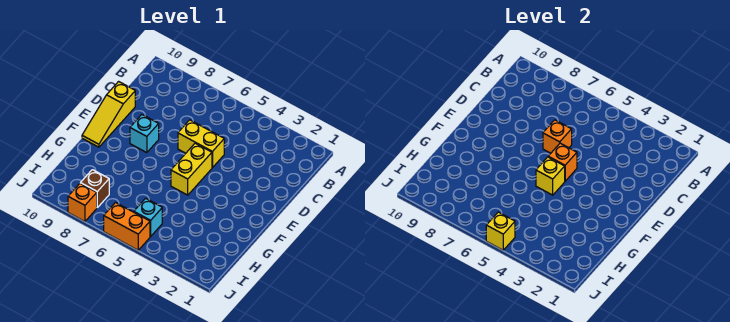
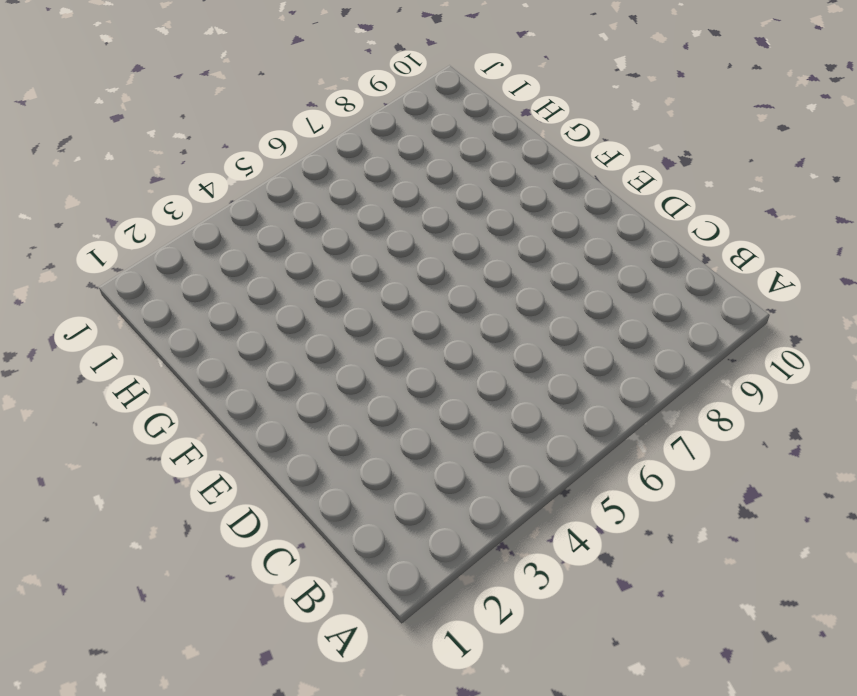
none -> yellow brick D5:D6 level 1
none -> yellow slope D10:F10 level 1 top D
none -> yellow brick E5:F5 level 1

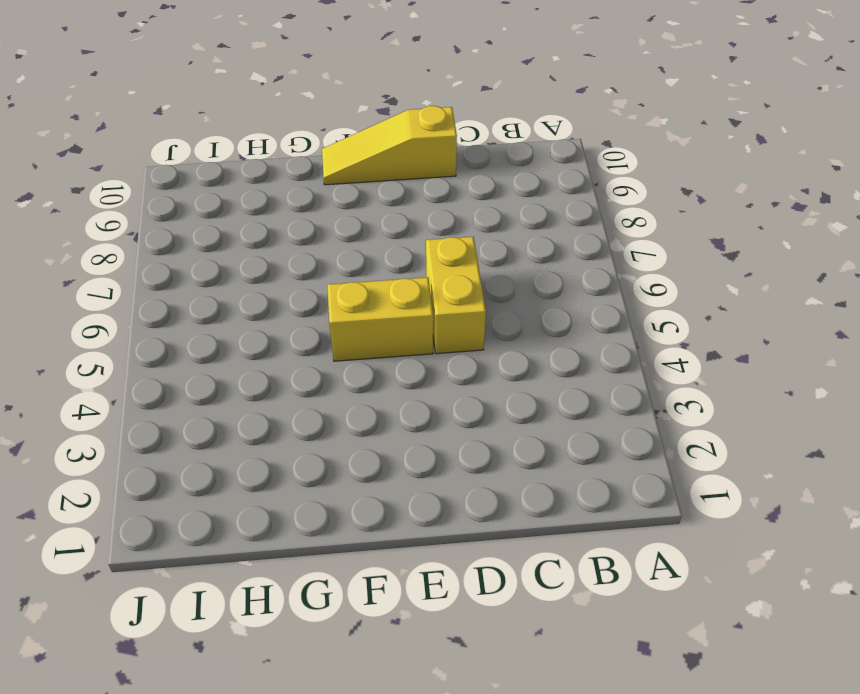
none -> cyan brick E8 level 1
none -> cyan brick I5 level 1
none -> brown brick I8 level 1

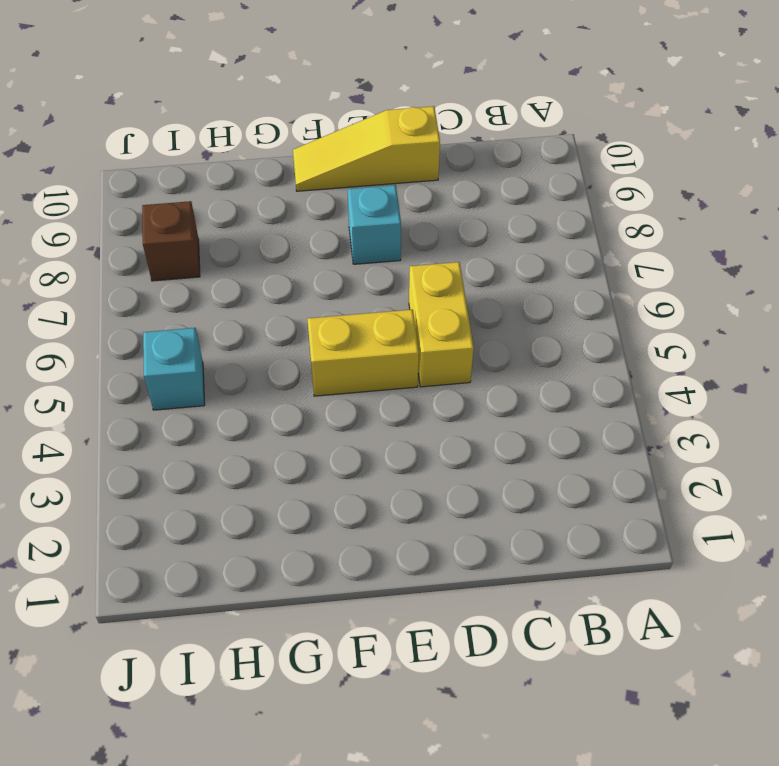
none -> orange brick J5:J6 level 1
none -> orange brick J8 level 1
none -> orange brick D6 level 2

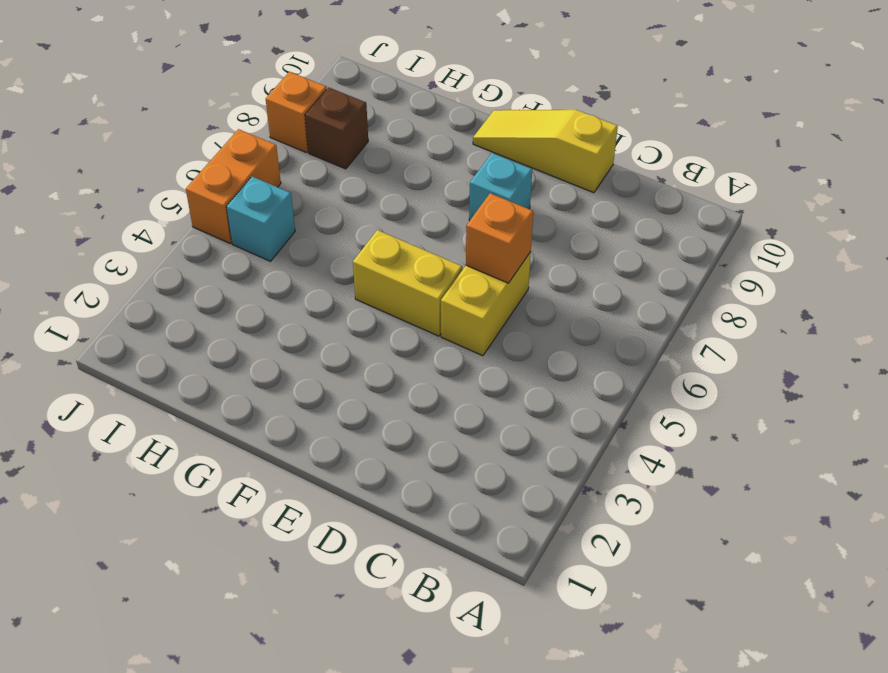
none -> orange brick E5 level 2
none -> yellow brick F5 level 2
none -> yellow brick J5 level 2

